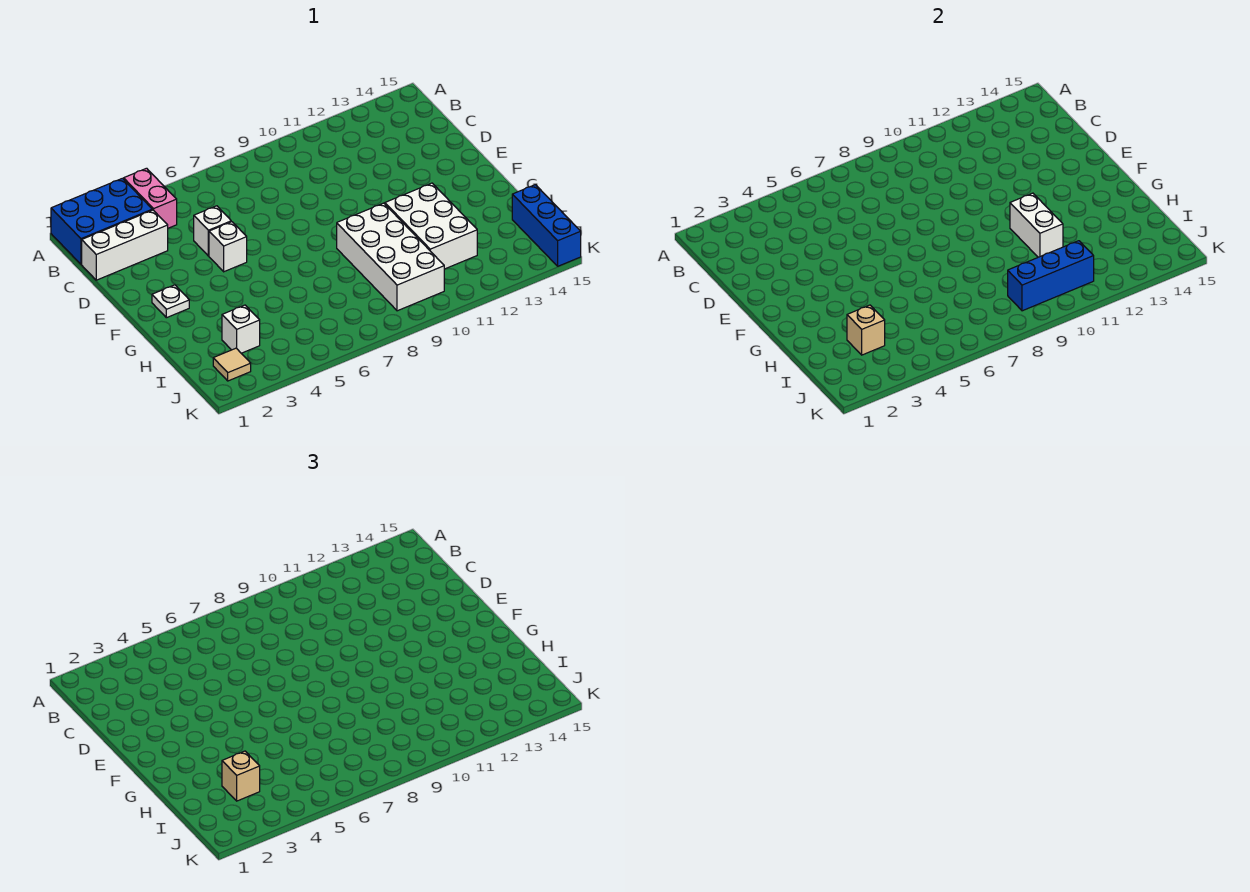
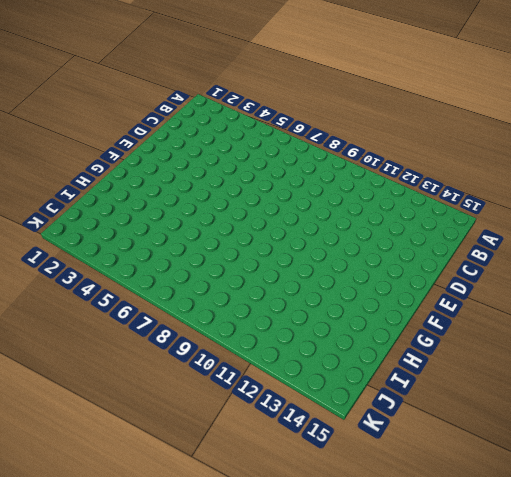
none -> blue brick A1:B3 level 1
none -> pink brick A4:B4 level 1
none -> white brick C1:C3 level 1

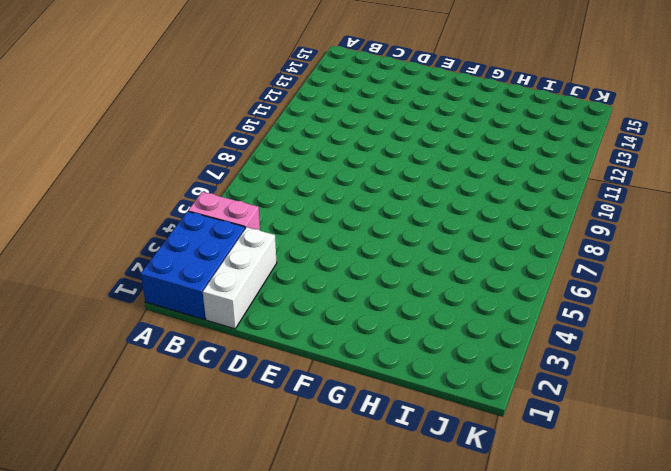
none -> white brick D5 level 1
none -> white brick E5 level 1
none -> white plate F2 level 1

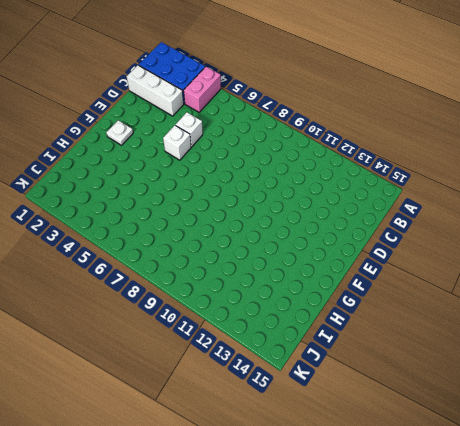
none -> white brick G9:J10 level 1
none -> white brick G11:I12 level 1
none -> white brick I3 level 1

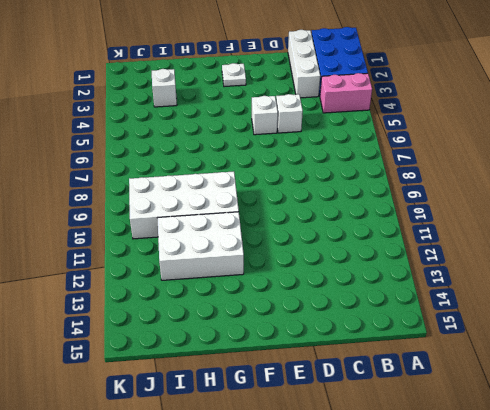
none -> blue brick I15:K15 level 1
none -> tan tile J2 level 1
none -> white brick G11:H11 level 2

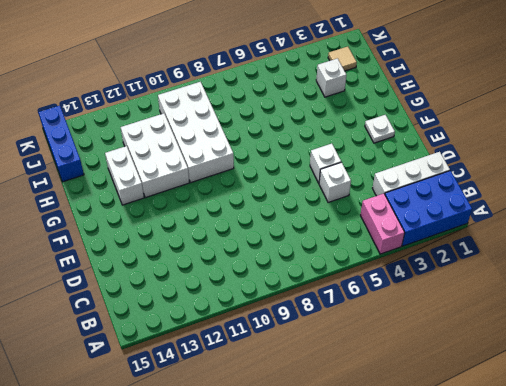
white brick G13:H13 level 1 -> white brick G11:H11 level 2
none -> tan brick I3 level 2
none -> blue brick J9:J11 level 2
none -> tan brick I3 level 3

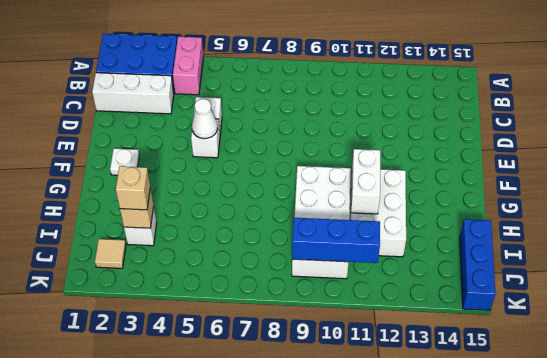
white cone E5 level 2 -> none

